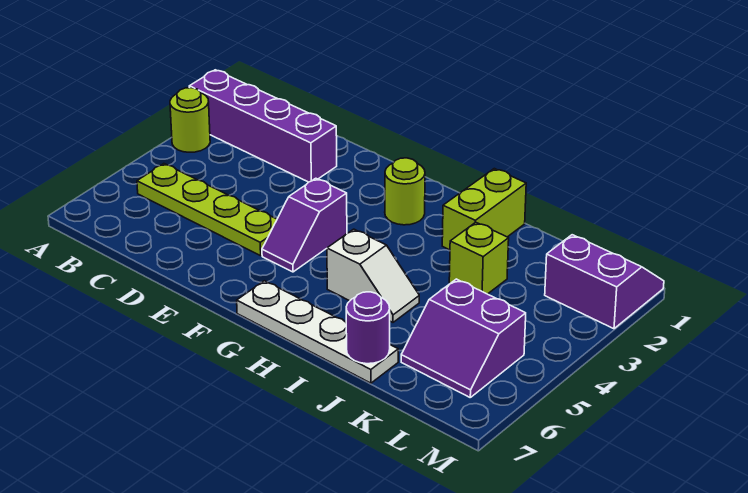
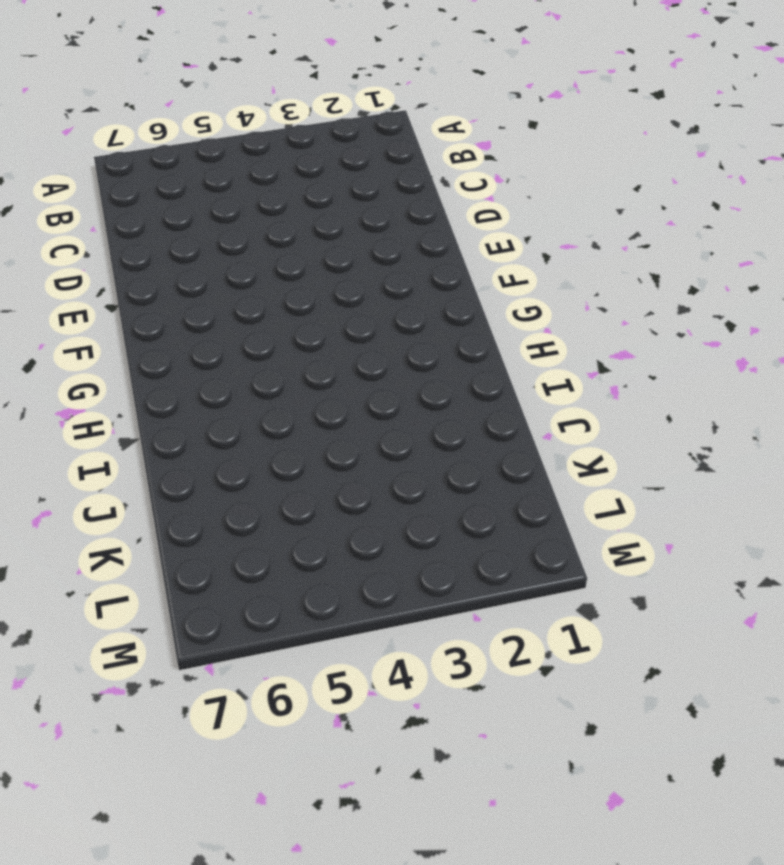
none -> purple brick A2:D2 level 1
none -> lime round brick A3 level 1
none -> lime plate B5:E5 level 1

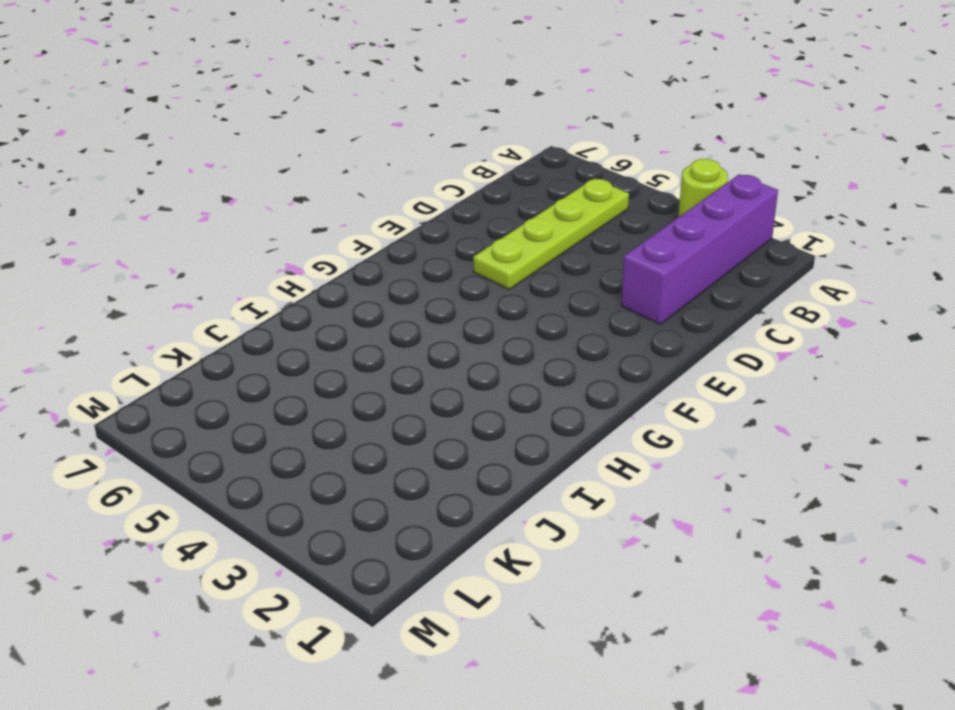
none -> purple slope F4:F5 level 1 top 4
none -> lime round brick G2 level 1
none -> white plate G7:J7 level 1

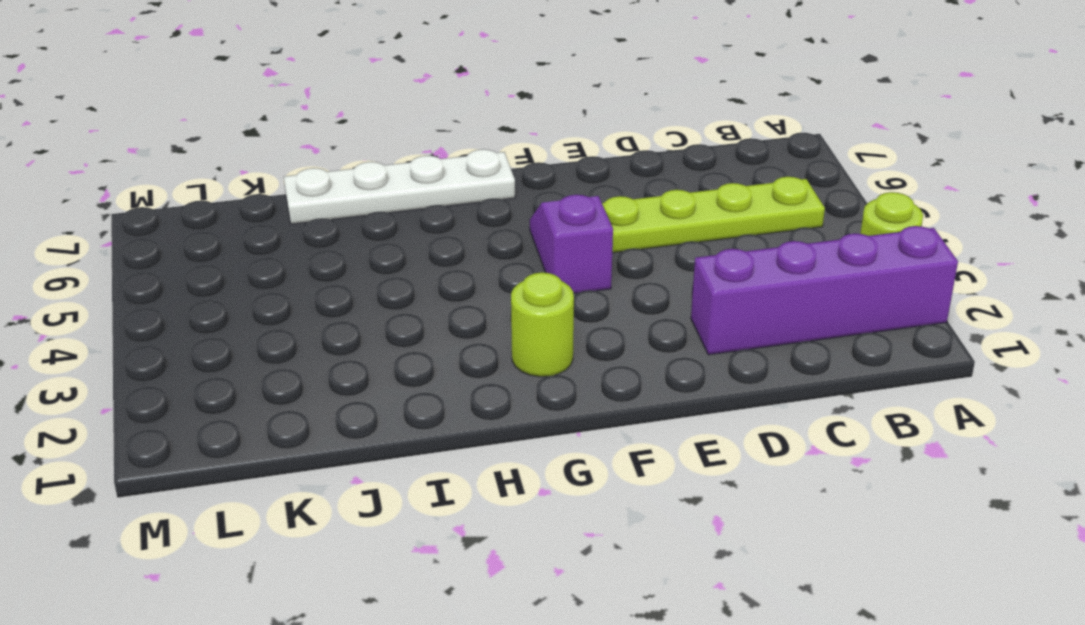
none -> white slope H5:I5 level 1 top H
none -> lime brick I1:I2 level 1
none -> lime brick J3 level 1

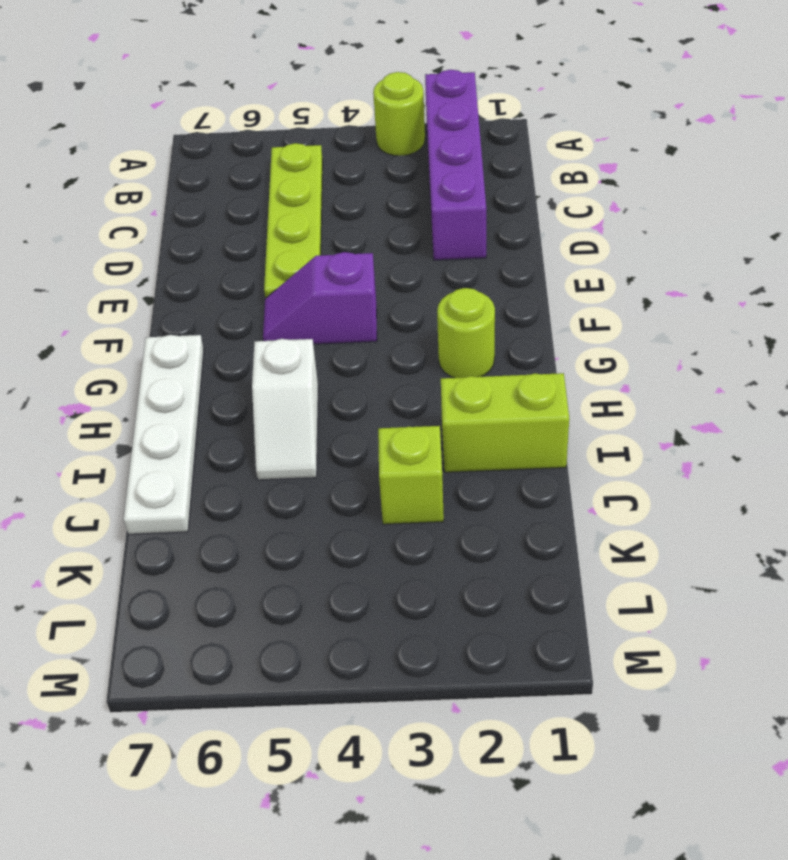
none -> purple slope K5:L6 level 1 top 5
none -> purple slope L1:M2 level 1 top 2
none -> purple round brick J7 level 2

